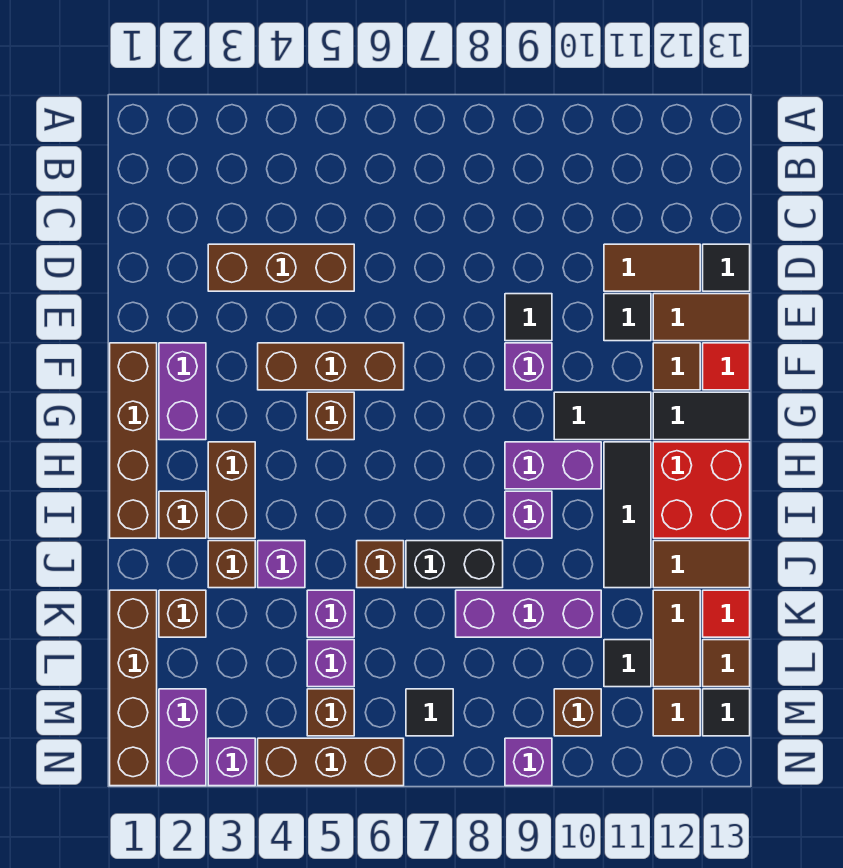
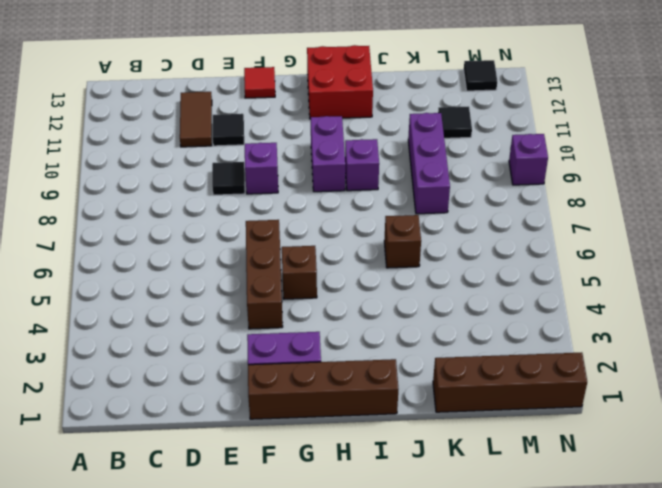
none -> brown brick D3:D5 level 1
none -> black tile D13 level 1
none -> brown tile E12:E13 level 1
none -> brown tile F12 level 1

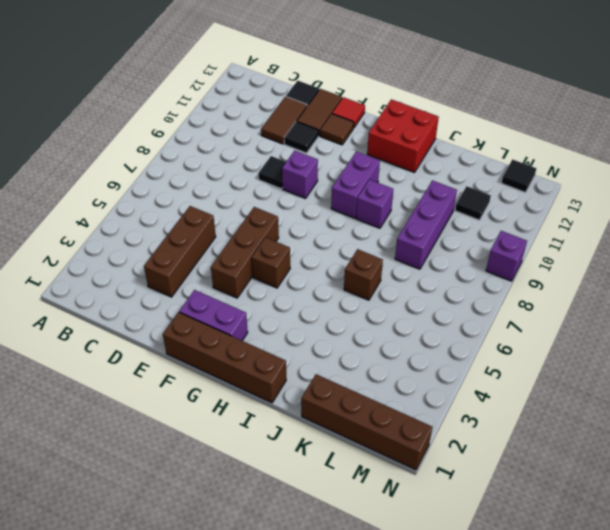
none -> black tile G10:G11 level 1
none -> black tile G12:G13 level 1
none -> brown brick H3:I3 level 1
none -> black tile H11:J11 level 1

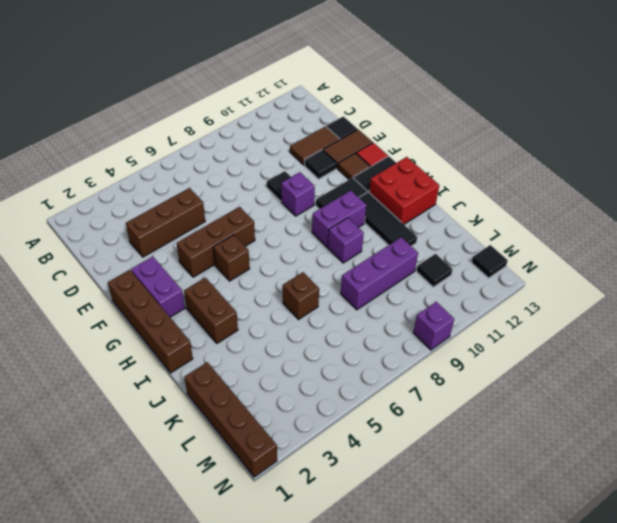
none -> brown brick I2 level 1
none -> brown brick J3 level 1
none -> purple brick J4 level 1
none -> black brick J7:J8 level 1

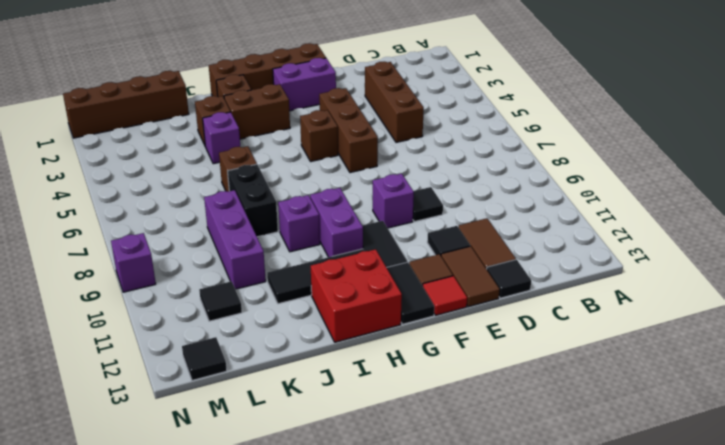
none -> brown tile J12:J13 level 1
none -> brown brick K2 level 1
none -> purple brick K5 level 1
none -> brown tile K12:L12 level 1

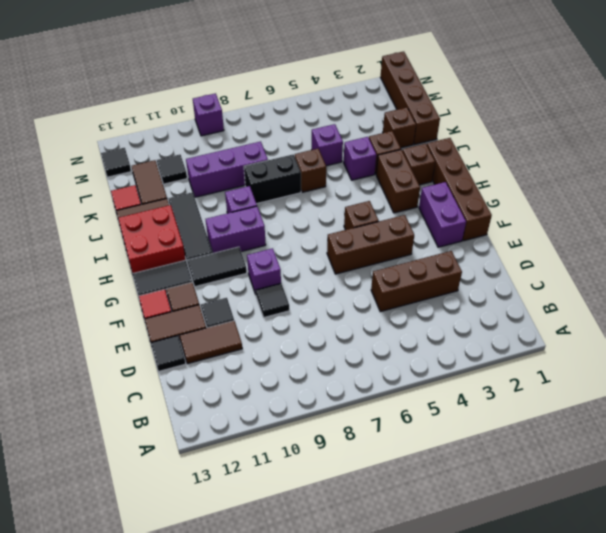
none -> purple brick L5 level 1
none -> brown tile L13 level 1
none -> purple brick M2:N2 level 1
none -> brown brick M5 level 1

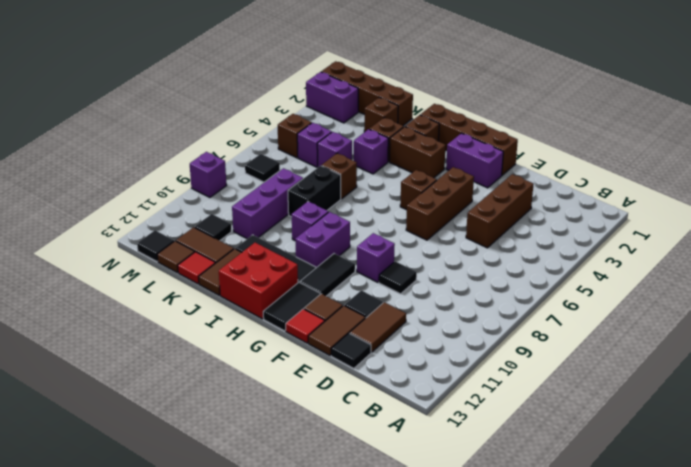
none -> brown brick M10 level 1
none -> brown tile M12 level 1
none -> purple brick N3 level 1
none -> brown brick N4:N6 level 1

